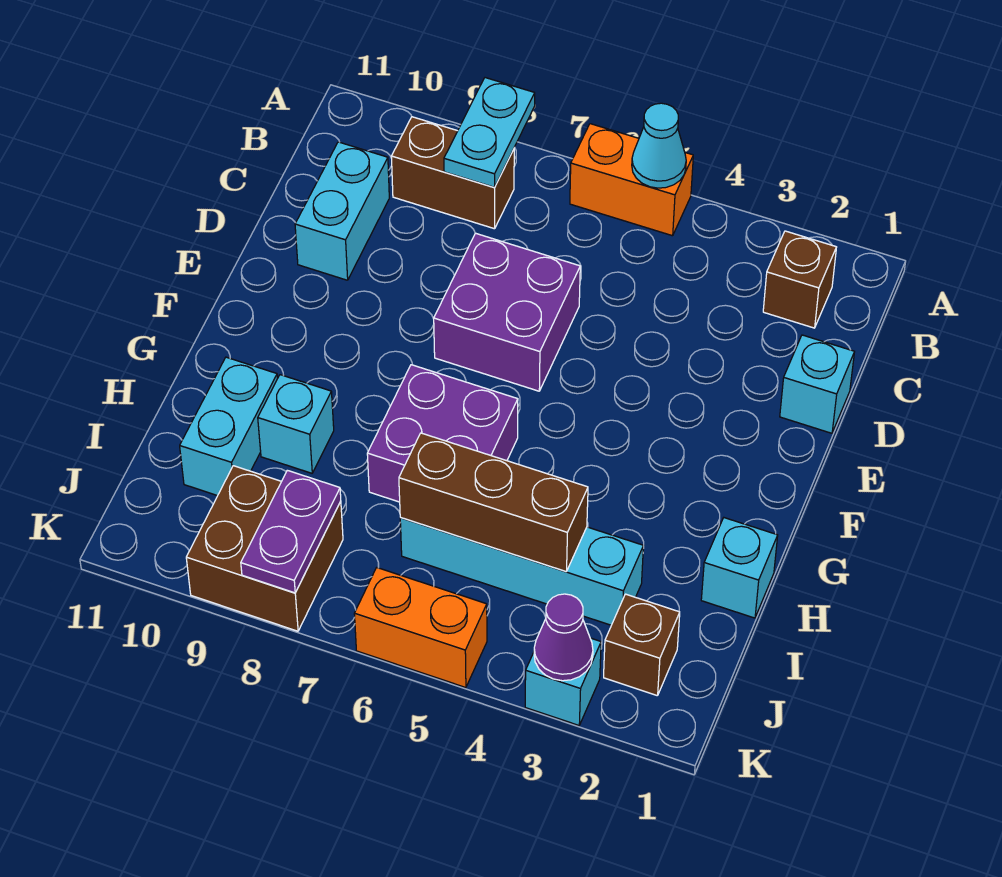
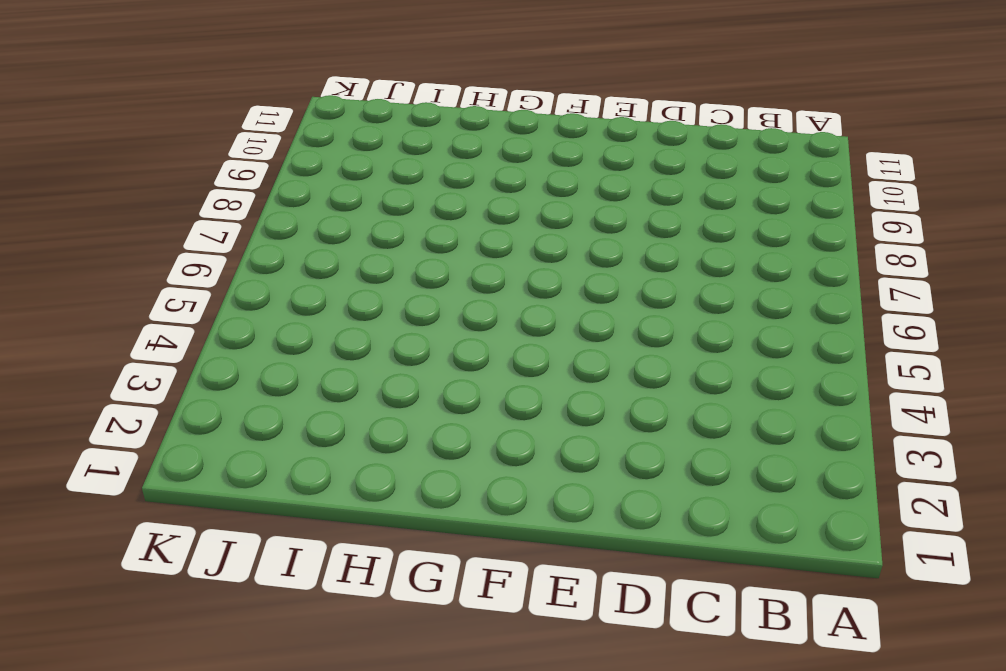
none -> orange brick A5:A6 level 1
none -> brown brick B2 level 1
none -> brown brick B8:B9 level 1

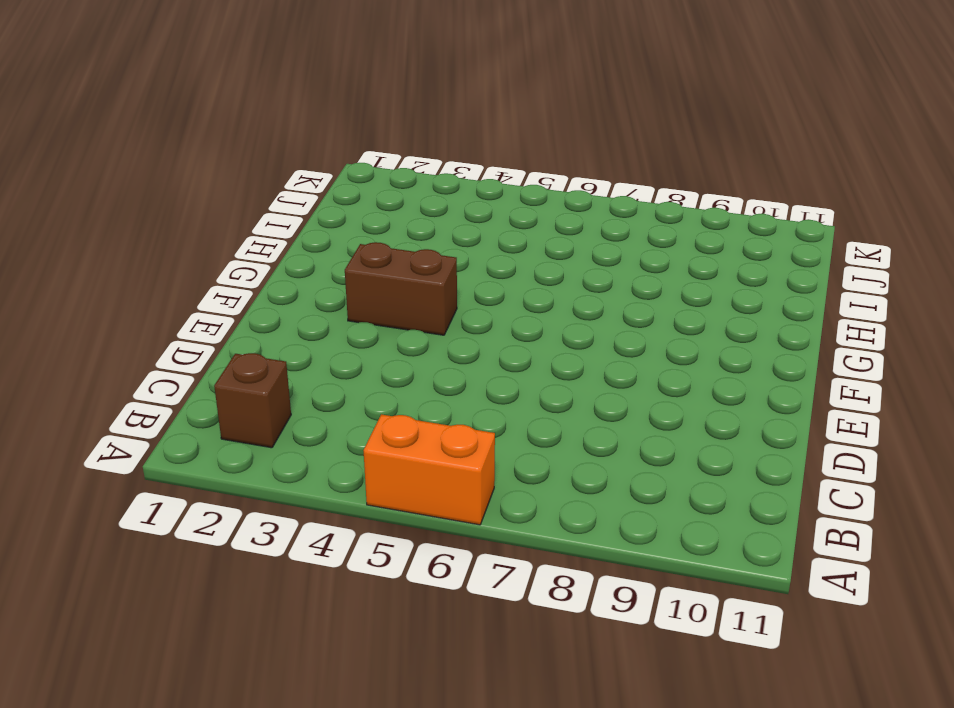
brown brick F3:F4 level 1 -> brown brick B8:B9 level 1
none -> cyan brick C10:D10 level 1
none -> cyan brick D1 level 1
none -> purple brick D6:E7 level 1

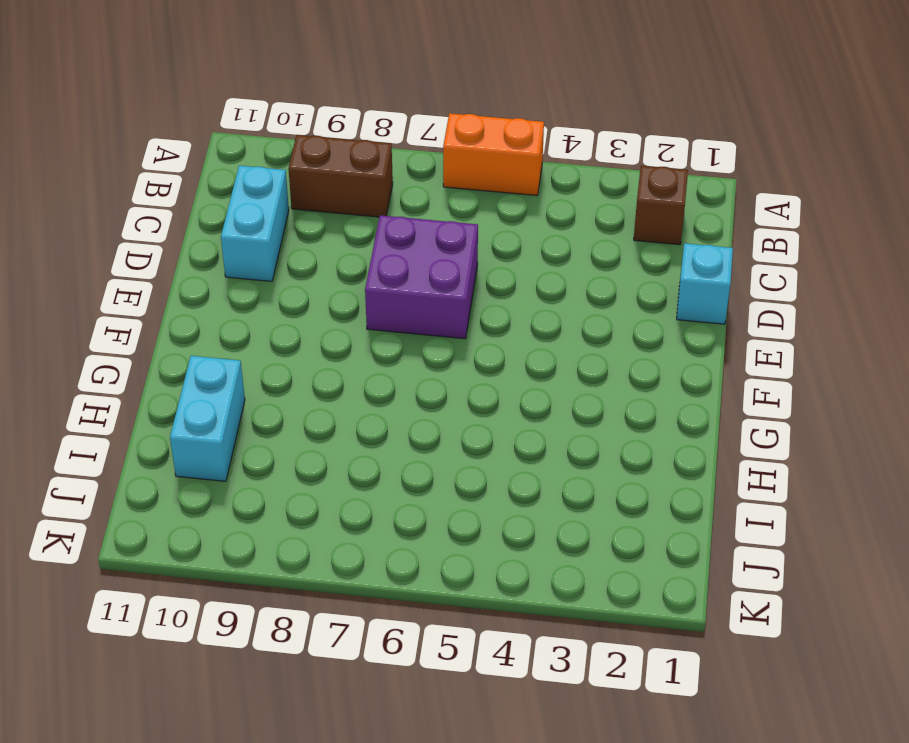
none -> purple brick G6:H7 level 1
none -> cyan brick H1 level 1
none -> cyan brick H9 level 1

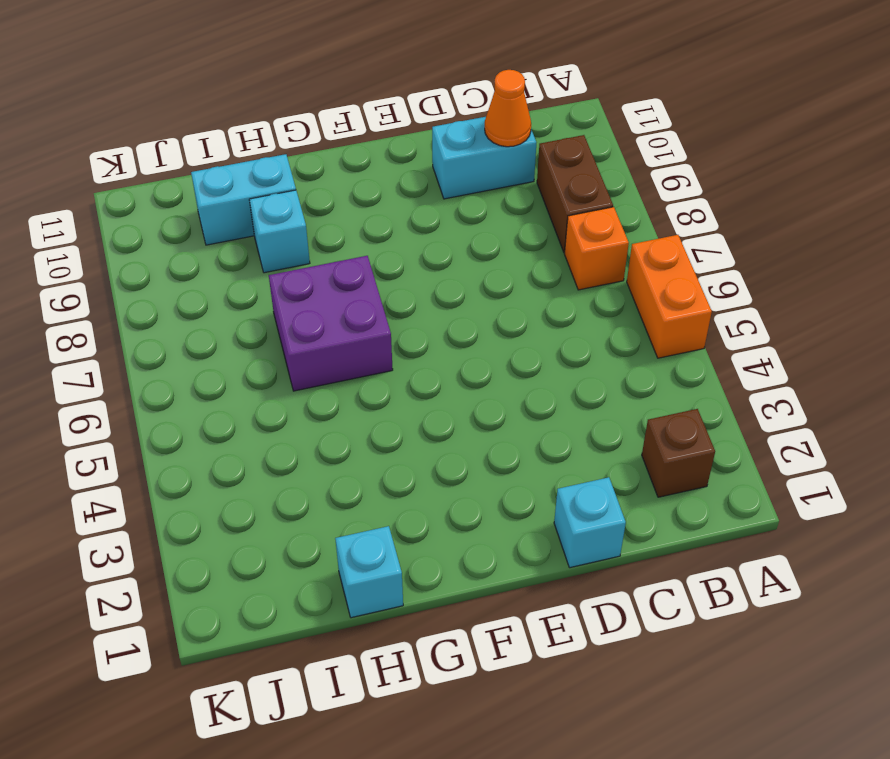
orange brick B7 level 1 -> none
orange cone C10 level 2 -> none
none -> purple brick D6:E7 level 1
none -> cyan brick I3:I6 level 1
none -> brown brick J2 level 1

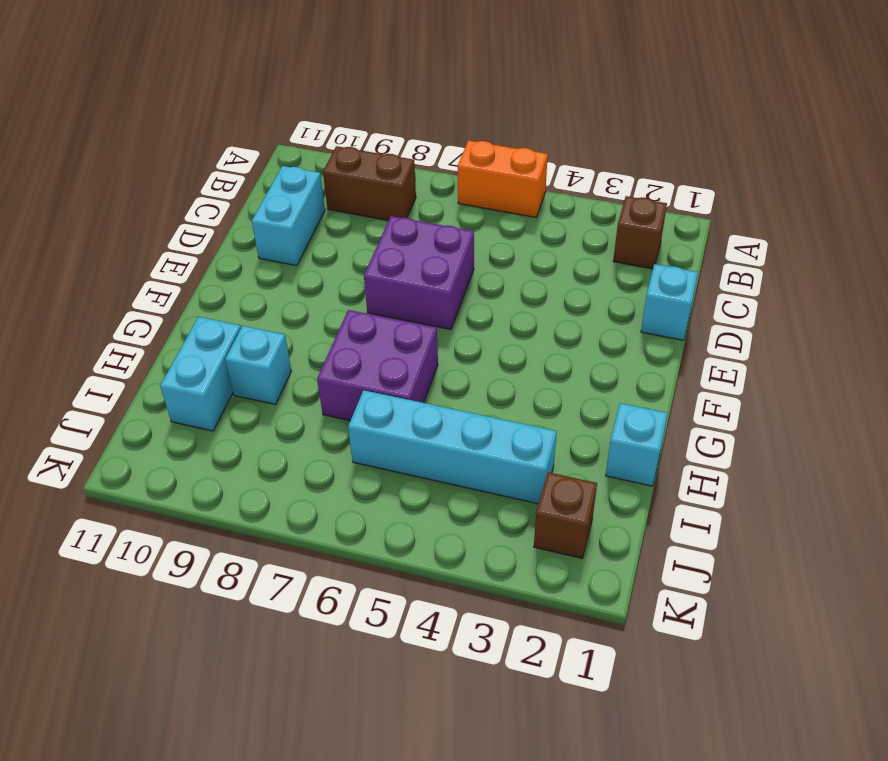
none -> brown brick J8:K9 level 1
none -> cyan brick K3 level 1
none -> orange brick K5:K6 level 1

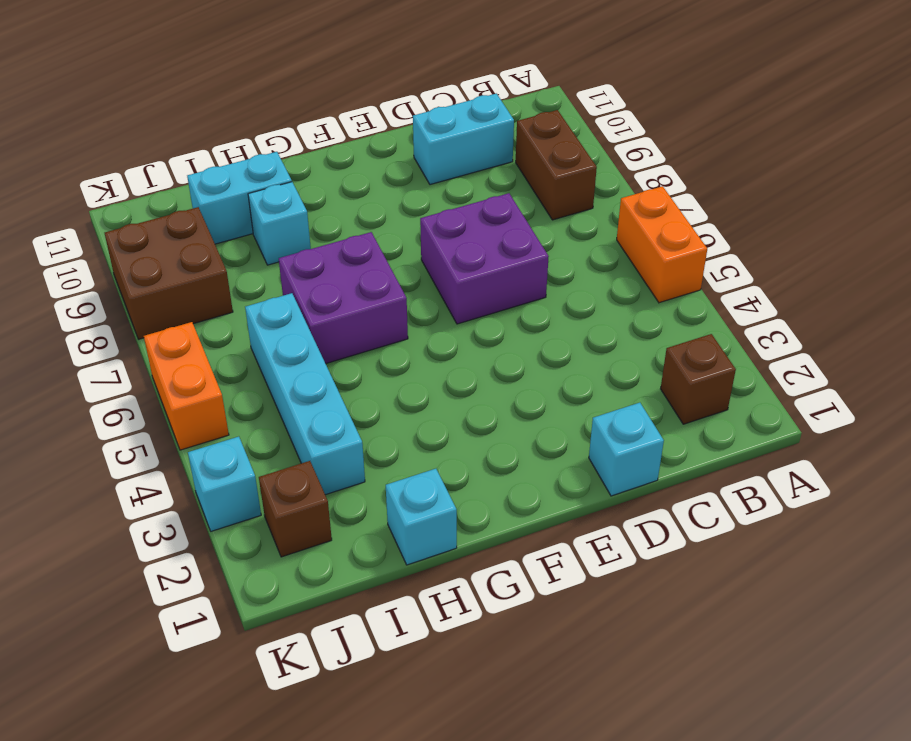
none -> cyan cone A5 level 2
none -> cyan plate A8:B8 level 2
none -> brown brick I4:I6 level 2

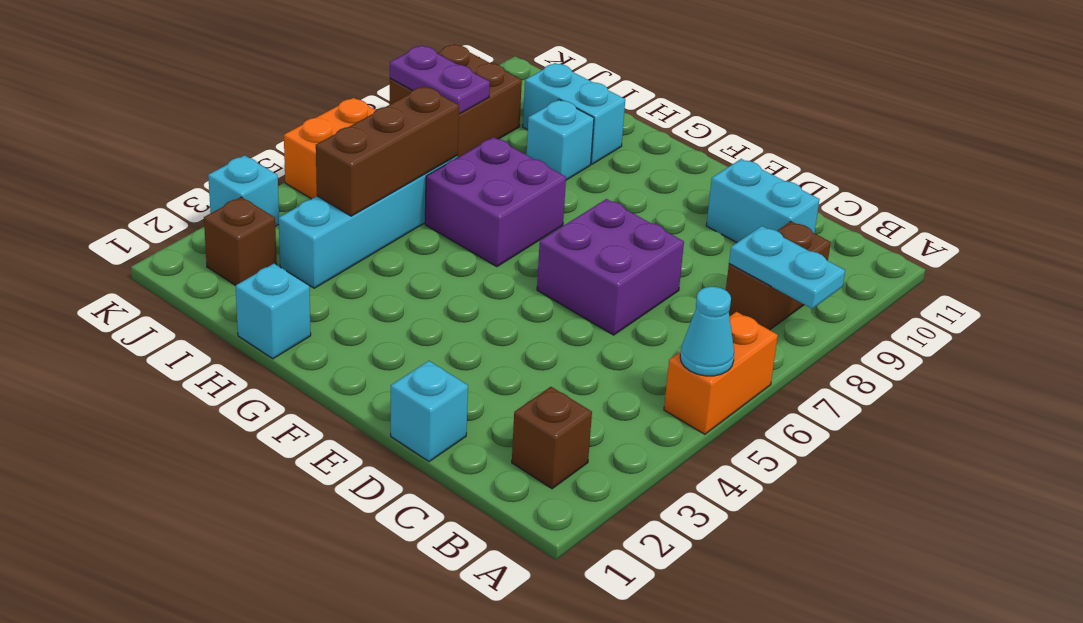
none -> purple cone K3 level 2

